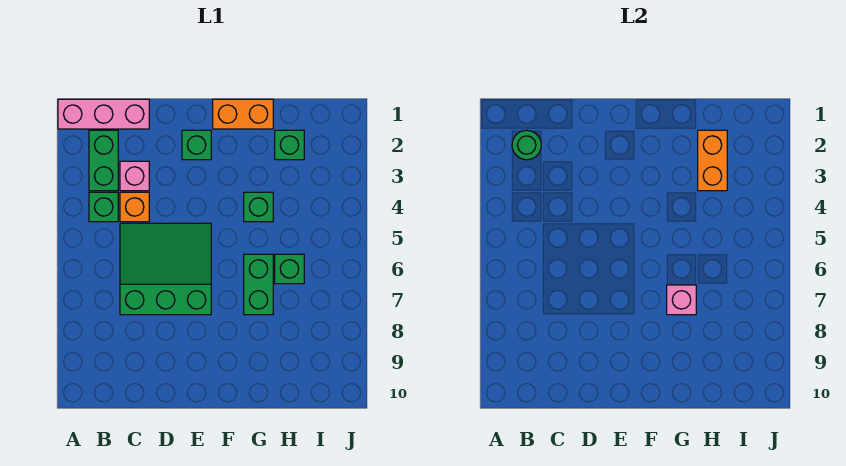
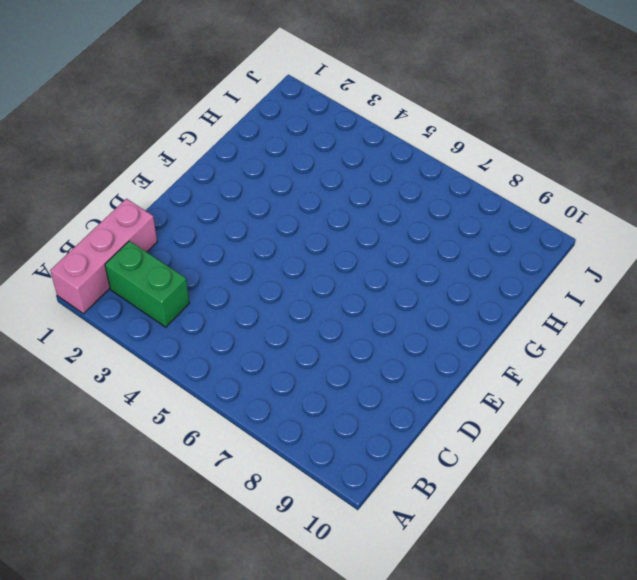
none -> green brick B4 level 1
none -> pink brick C3 level 1
none -> orange brick C4 level 1

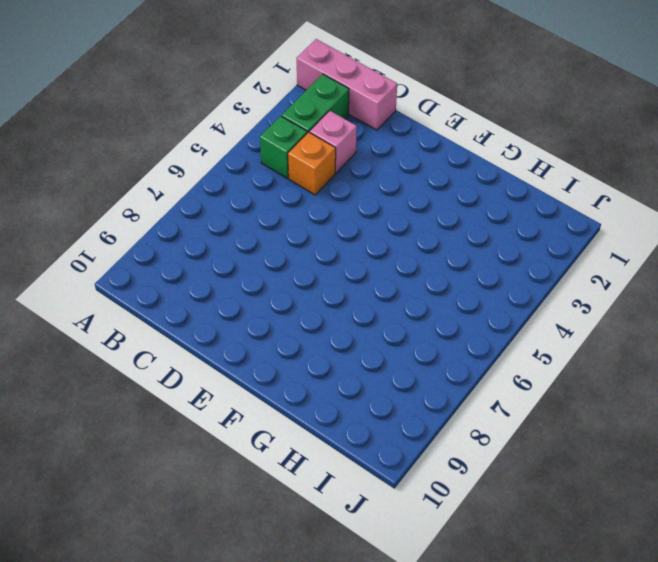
none -> green slope C5:E7 level 1 top 7
none -> green brick E2 level 1
none -> orange brick F1:G1 level 1

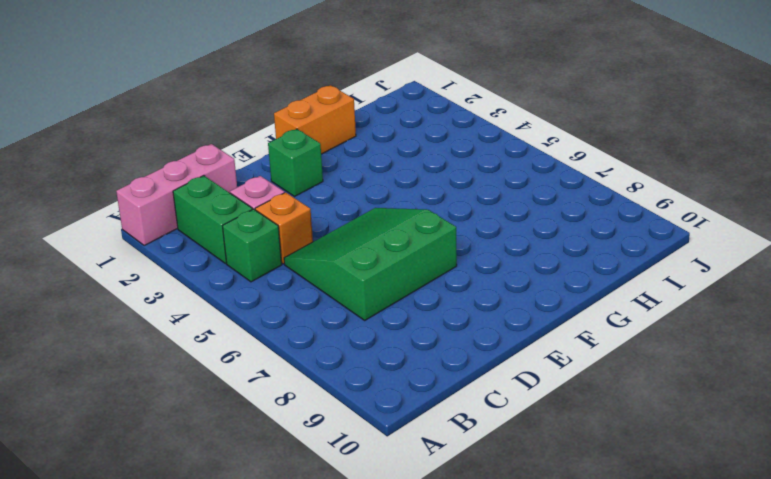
none -> green brick G4 level 1
none -> green brick G6:G7 level 1
none -> green brick H2 level 1

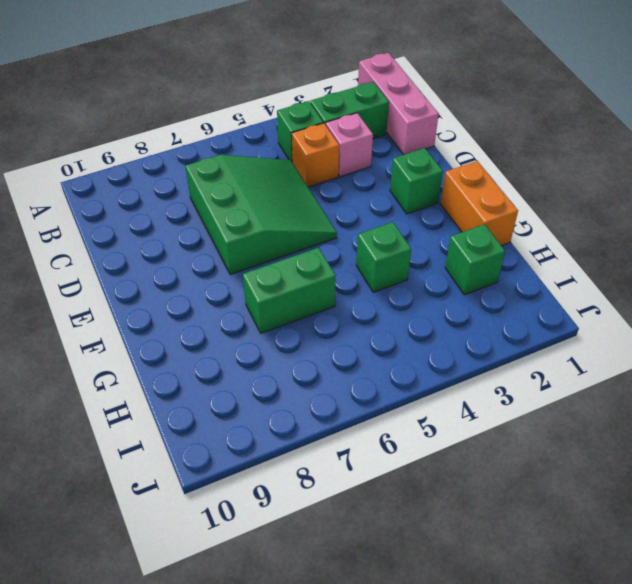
none -> green brick H6 level 1
none -> green round brick B2 level 2
none -> pink brick G7 level 2

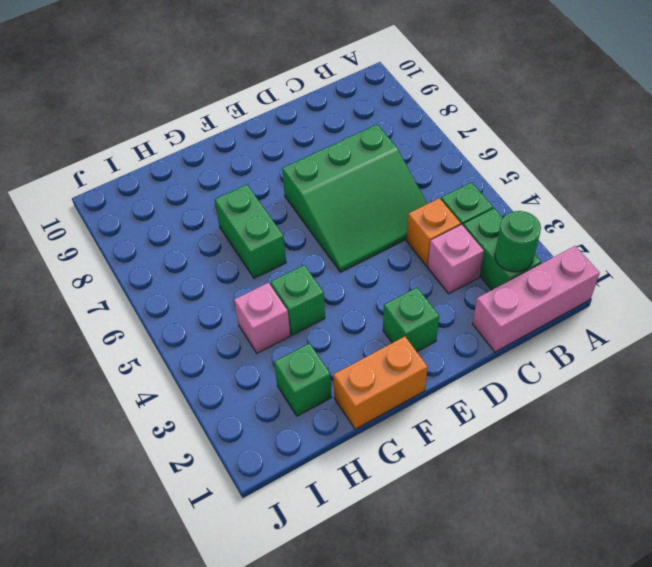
pink brick H4 level 1 -> pink brick G7 level 2
none -> green brick H6 level 1
none -> orange brick H2:H3 level 2

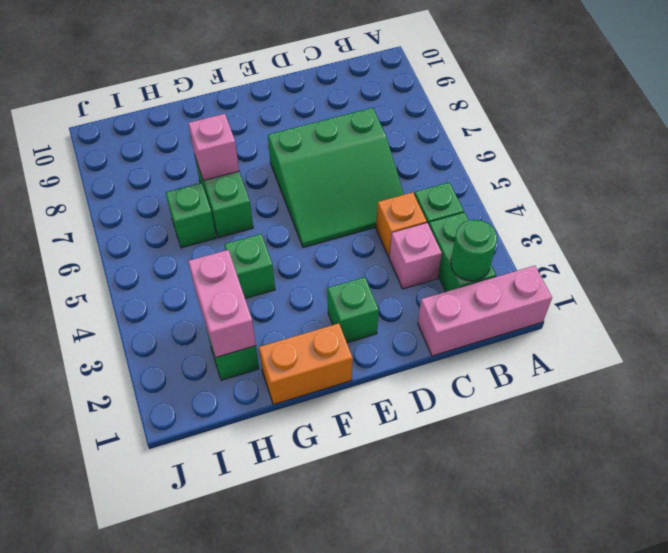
pink brick H2:H3 level 2 -> orange brick H2:H3 level 2

